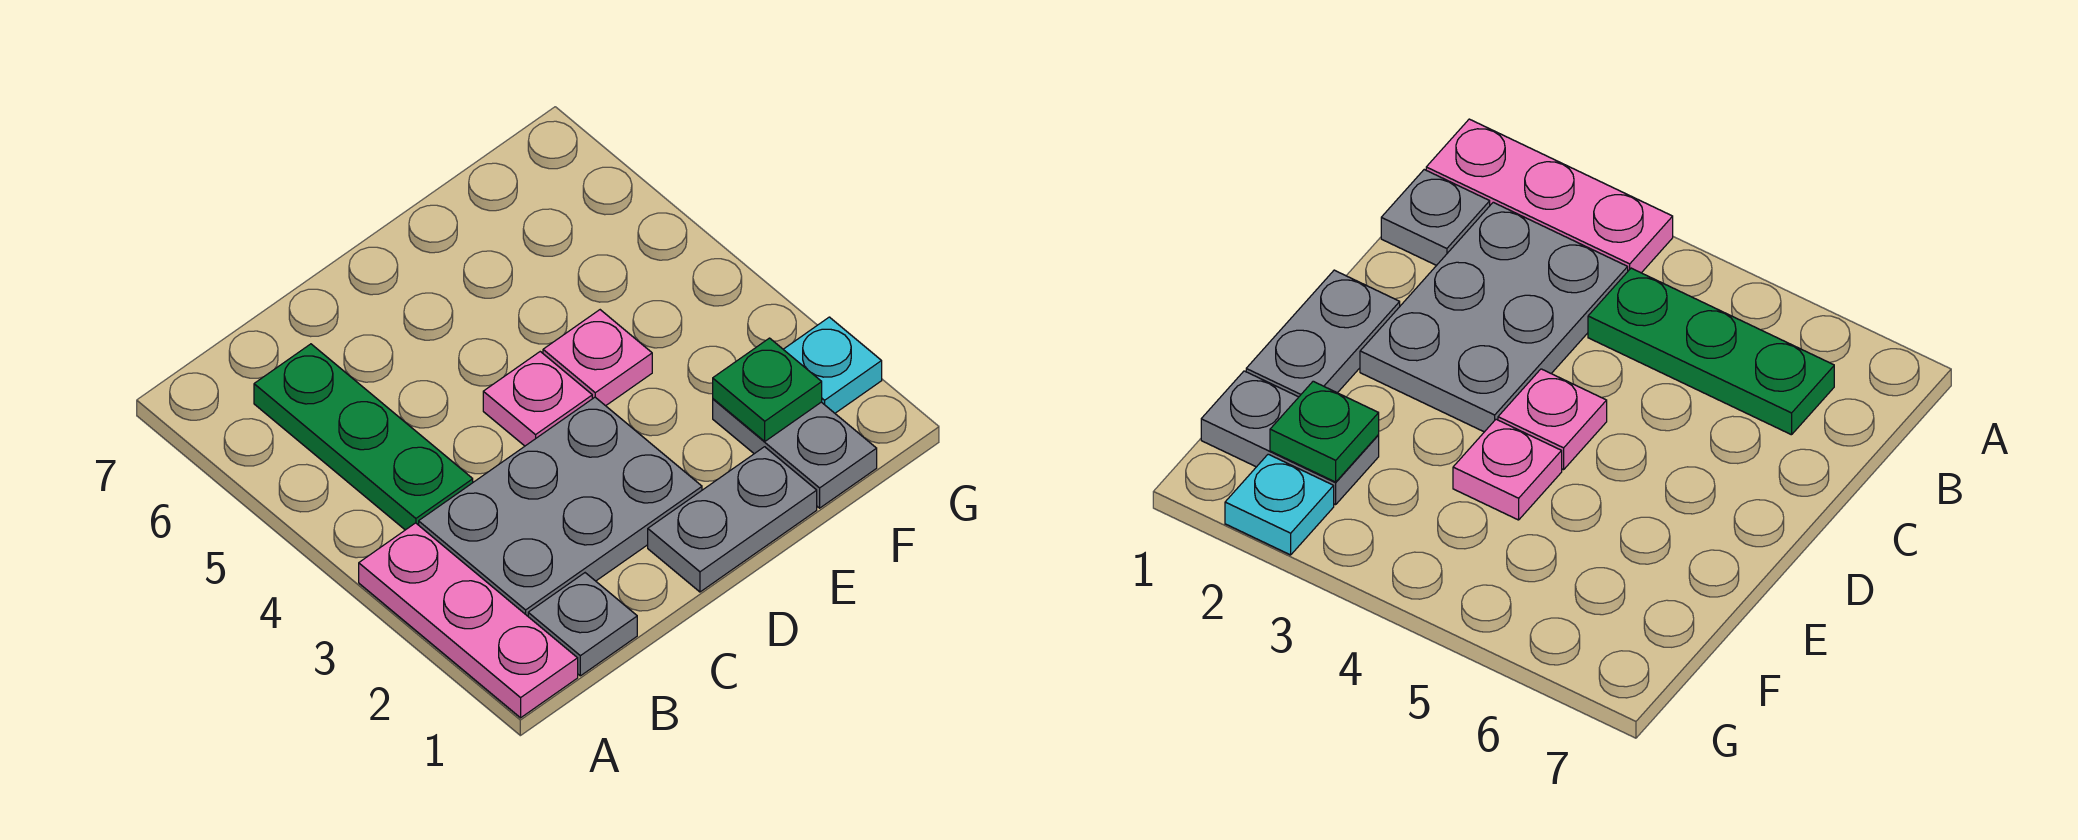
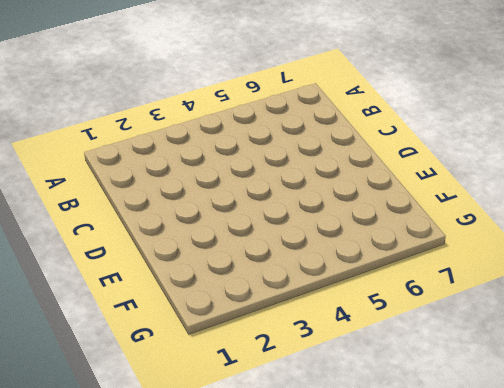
none -> pink plate A1:A3 level 1
none -> grey plate B1 level 1

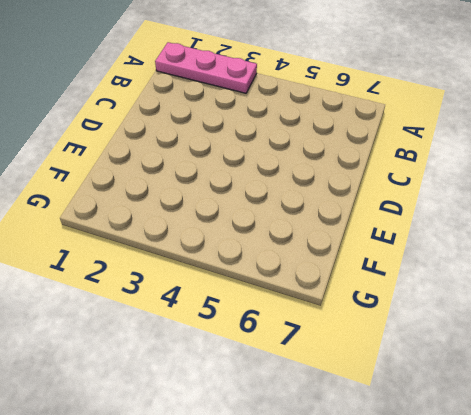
none -> grey plate B1 level 1
none -> grey plate B2:D3 level 1

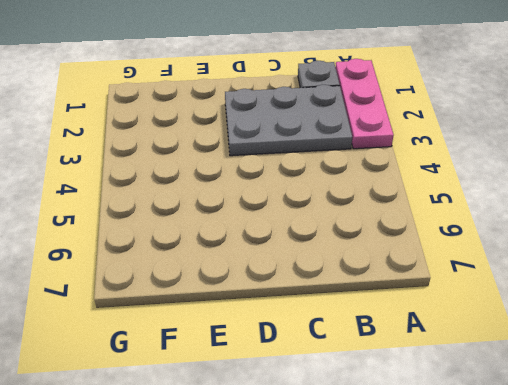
none -> green plate B4:B6 level 1
none -> grey plate D1:E1 level 1

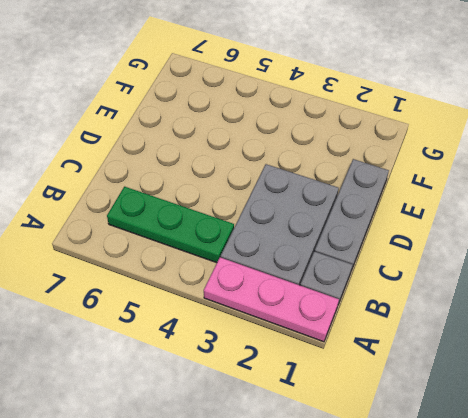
grey plate C1:E1 level 1 -> grey plate D1:E1 level 1
none -> pink plate D4 level 1
none -> pink plate E4 level 1

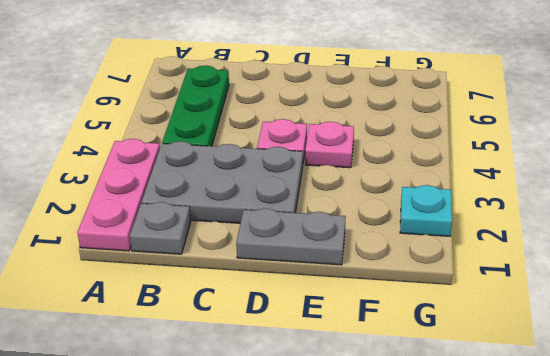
none -> grey plate F1:F2 level 1
none -> green plate F2 level 2

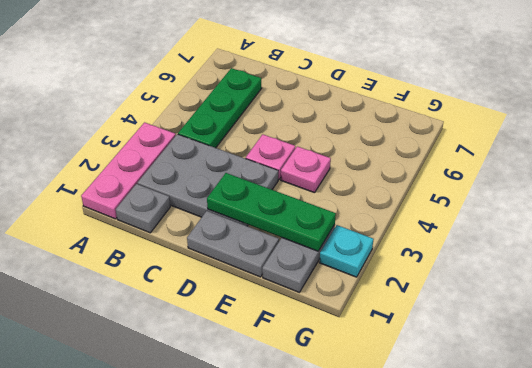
green plate D2:F2 level 2 -> green plate F2 level 2

